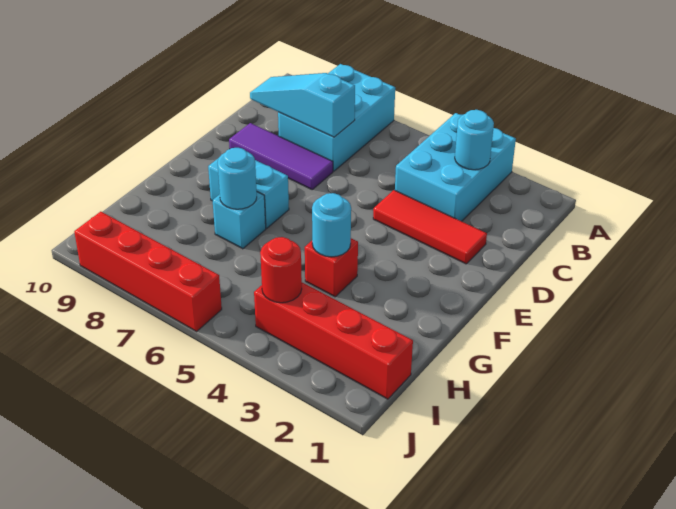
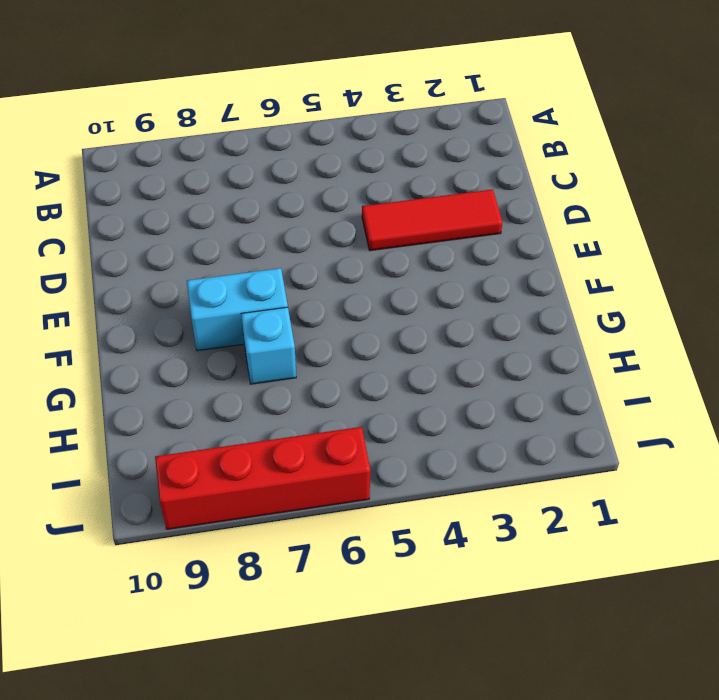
none -> cyan brick A3:C4 level 1
none -> cyan brick A7:C8 level 1
none -> purple tile D7:D9 level 1

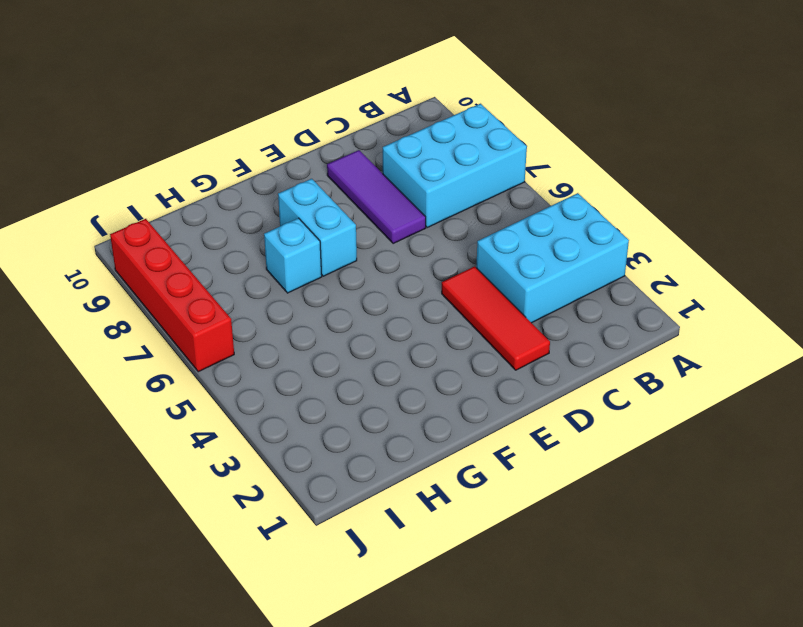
none -> red brick G4 level 1
none -> red brick I1:I4 level 1
none -> cyan round brick B3 level 2

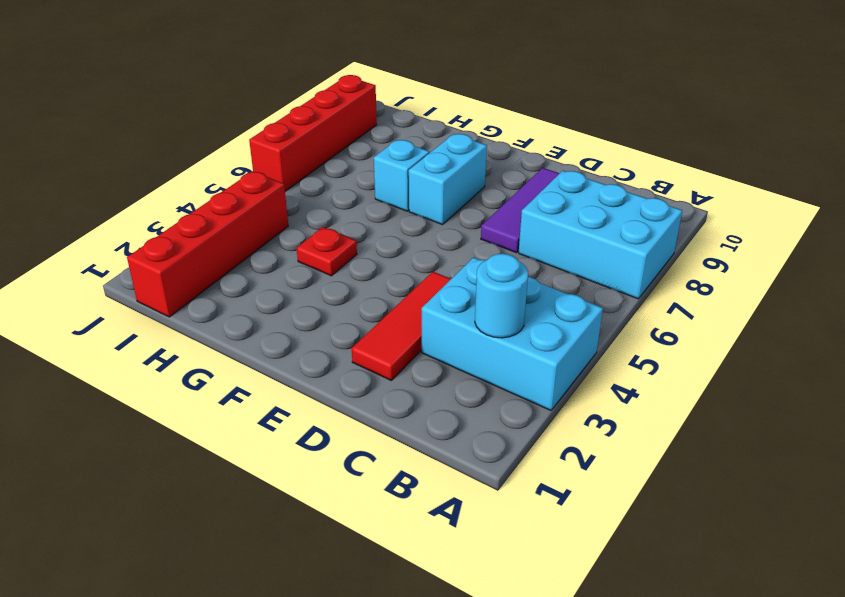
red plate G4 level 1 -> red brick G4 level 1
none -> cyan slope C7:C9 level 2 top 7
none -> cyan round brick G4 level 2
none -> cyan round brick G7 level 2

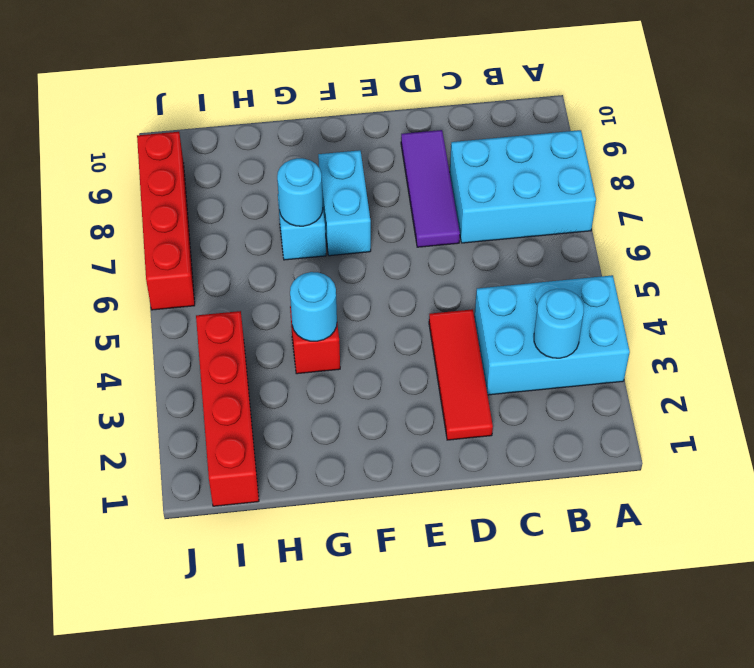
none -> cyan slope C7:C9 level 2 top 7
none -> red round brick I4 level 2

